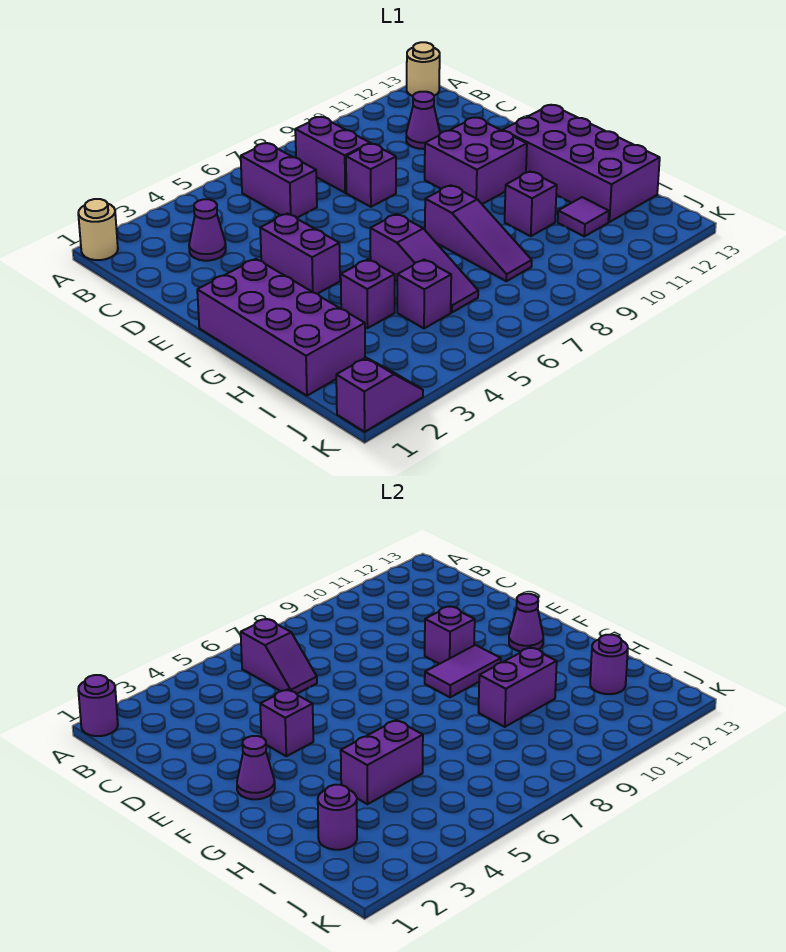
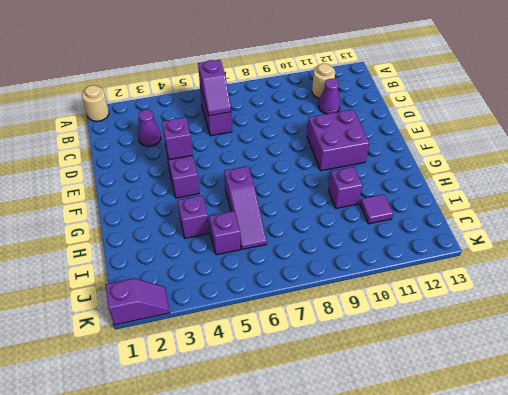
tan round brick B11 level 1 -> tan round brick A13 level 1
none -> purple brick B8:C8 level 1
none -> purple brick D8 level 1
none -> purple brick F1:I2 level 1

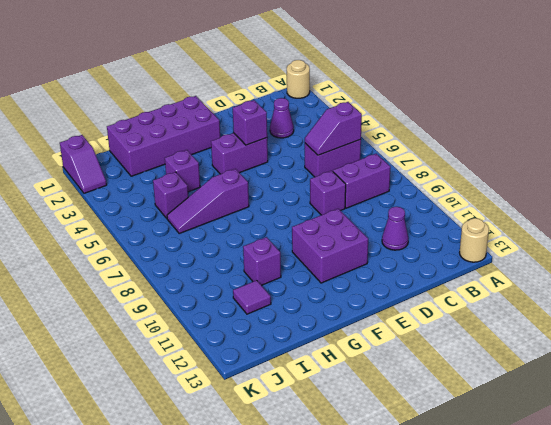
none -> purple brick F12:I13 level 1
none -> purple slope G8:I8 level 1 top G
none -> purple round brick A1 level 2

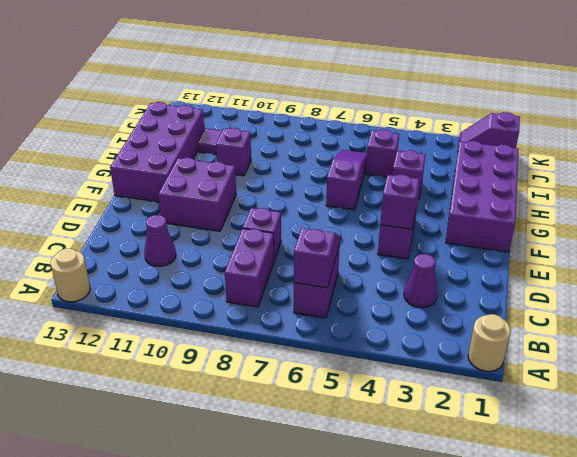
none -> purple slope G8:I8 level 1 top G
none -> purple round brick A1 level 2
none -> purple brick E10 level 2

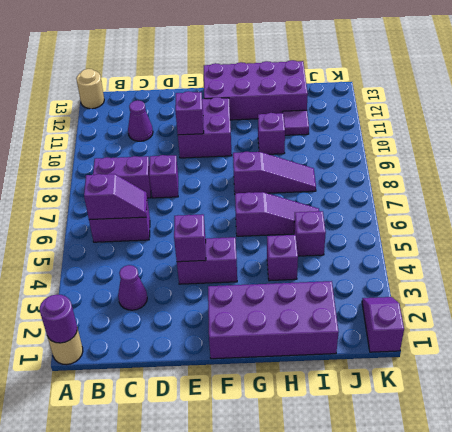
none -> purple cone F2 level 2
none -> purple tile F9:F10 level 2
none -> purple cone F12 level 2

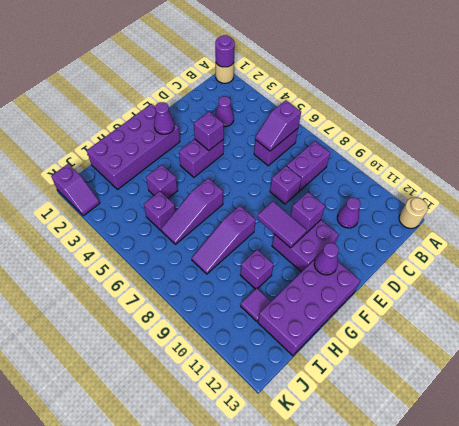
none -> purple brick H4:H5 level 2
none -> purple brick H9:H10 level 2
none -> purple round brick I2 level 2

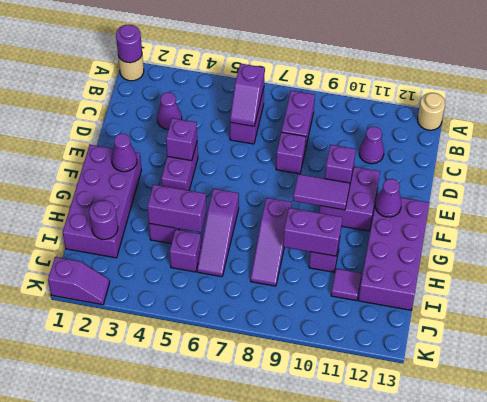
none -> purple round brick I12 level 2

